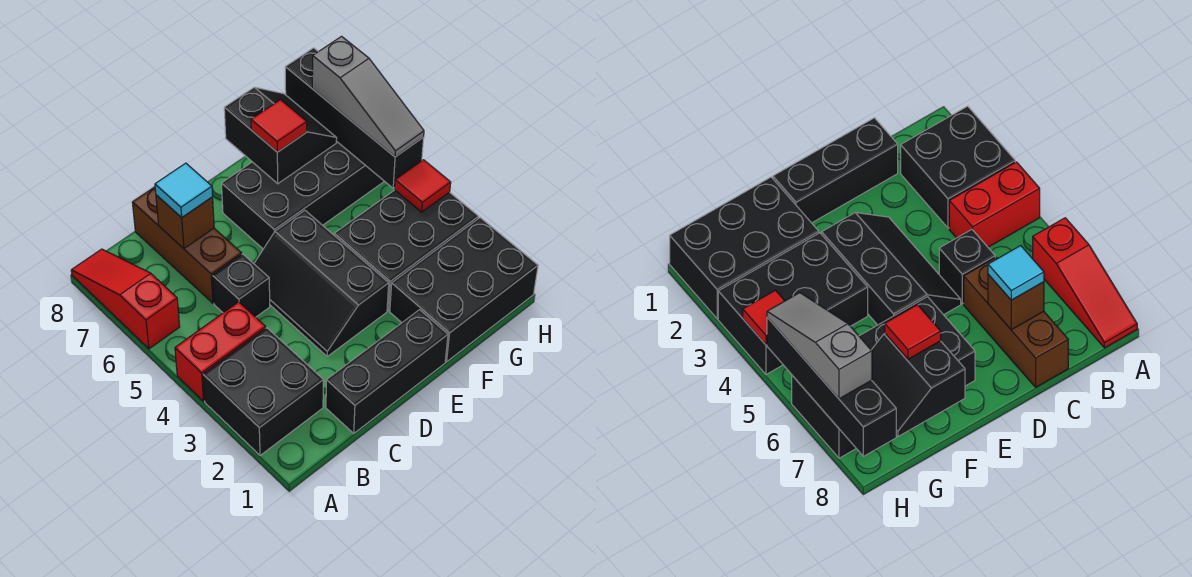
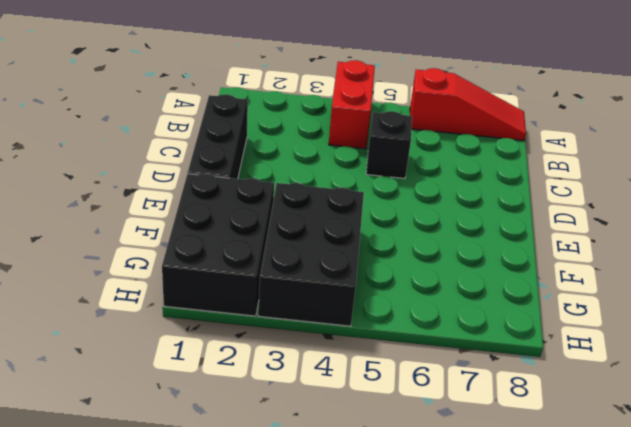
none -> black brick A2:B3 level 1
none -> brown brick C6:C8 level 1
none -> black slope D3:E5 level 1 top E

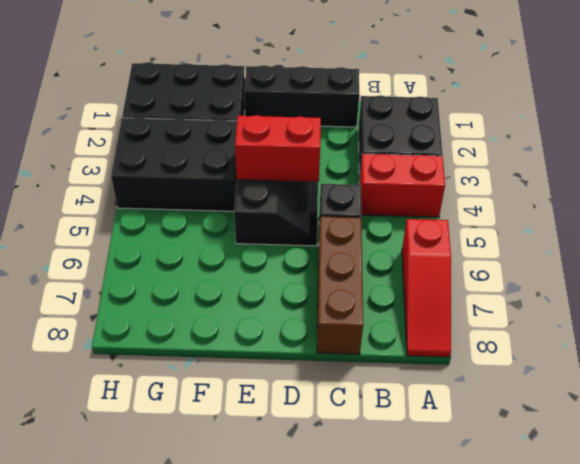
red brick D4:E4 level 2 -> none
none -> black brick E6:H7 level 1
none -> brown brick C7 level 2
none -> black slope F7:G8 level 2 top F

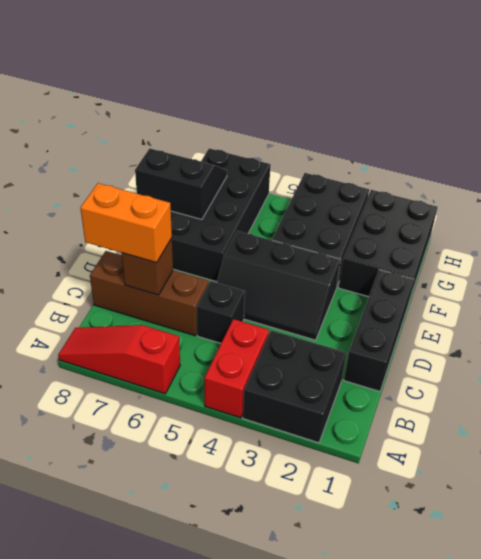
orange brick C7:C8 level 3 -> cyan tile C7 level 3
none -> red tile H4 level 2
none -> black brick H5:H8 level 2
none -> red tile F7 level 3

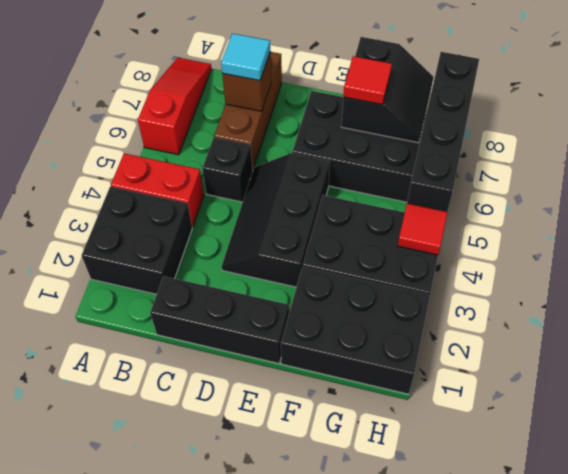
none -> grey slope H5:H7 level 3 top 7

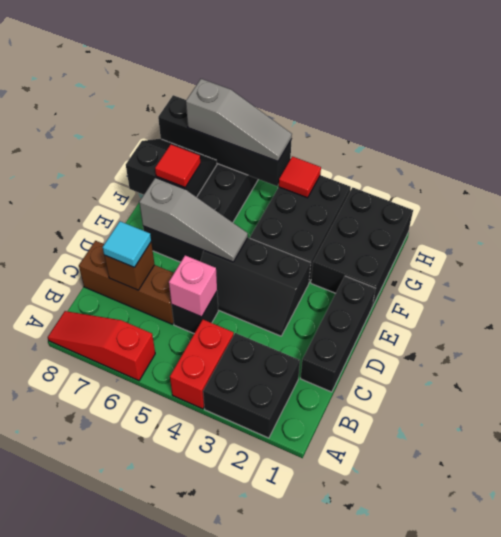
pink brick C5 level 2 -> none
grey slope E5:E7 level 2 top 7 -> none

